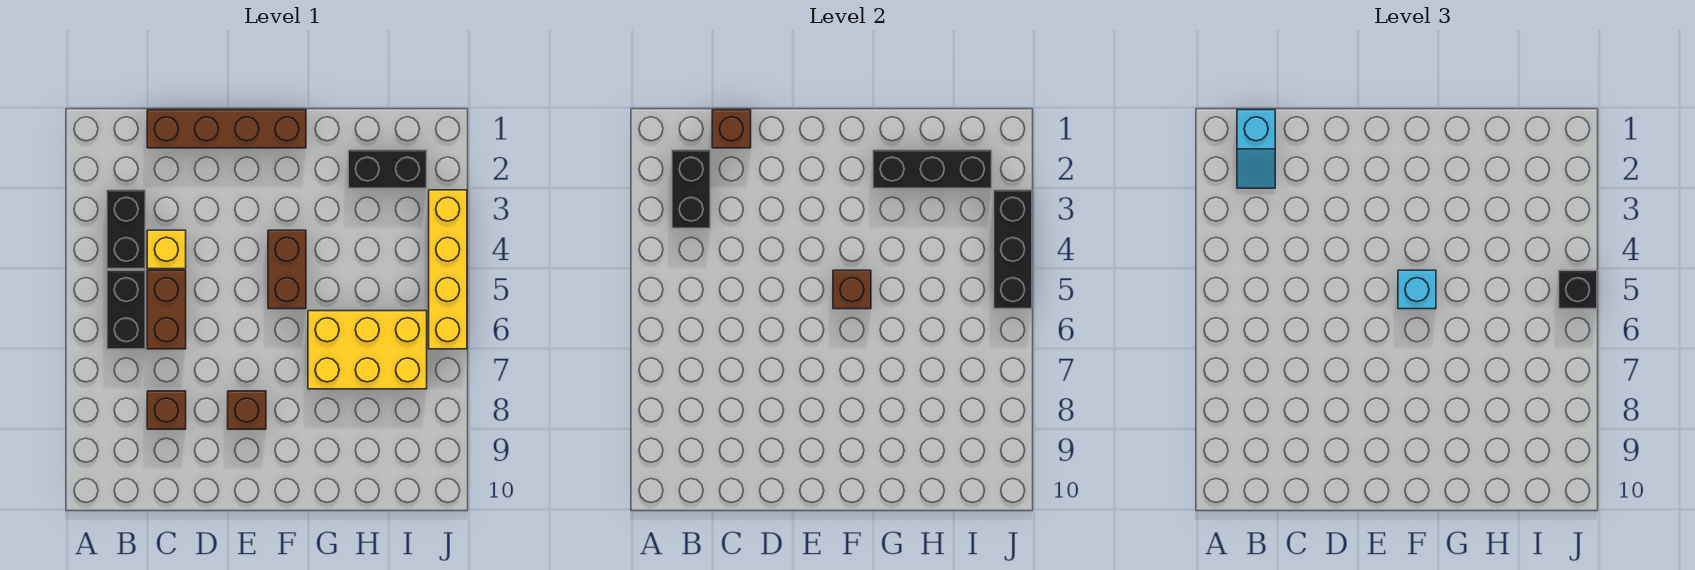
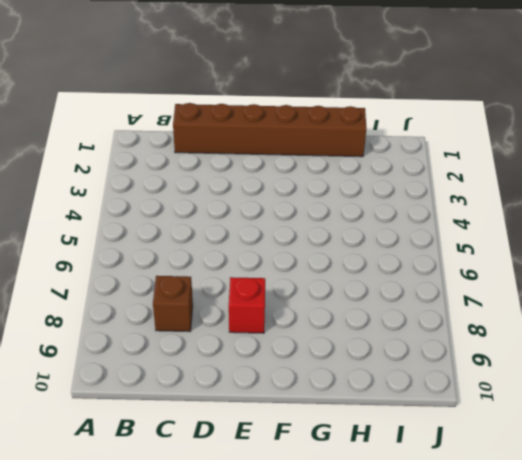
brown brick C1:H1 level 1 -> brown brick C1:F1 level 1
red brick E8 level 1 -> brown brick E8 level 1
none -> black brick B3:B4 level 1
none -> black brick B5:B6 level 1
none -> yellow brick C4 level 1

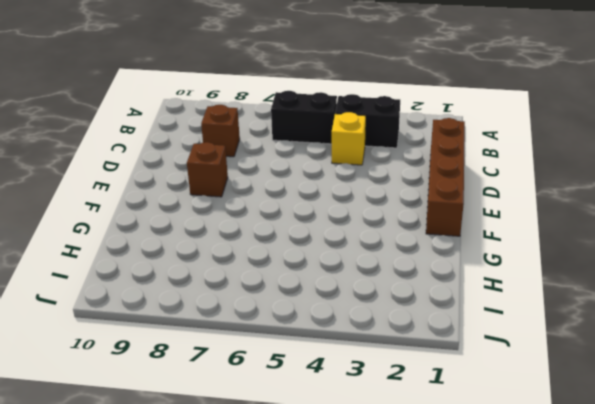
none -> brown brick C5:C6 level 1
none -> brown brick F4:F5 level 1
none -> yellow brick G6:I7 level 1

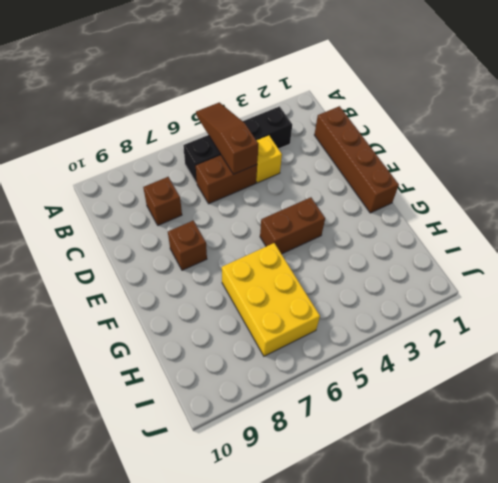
brown slope A5:C5 level 2 top C -> none
none -> black brick H2:I2 level 1
none -> yellow brick J3:J6 level 1
none -> black brick B2:B3 level 2

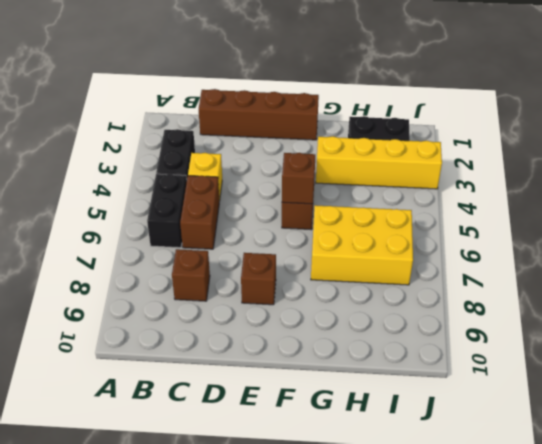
yellow brick G3:J3 level 1 -> yellow brick J3:J6 level 1
none -> black brick B2:B3 level 2
none -> brown brick C1 level 2
none -> black brick G2:I2 level 2

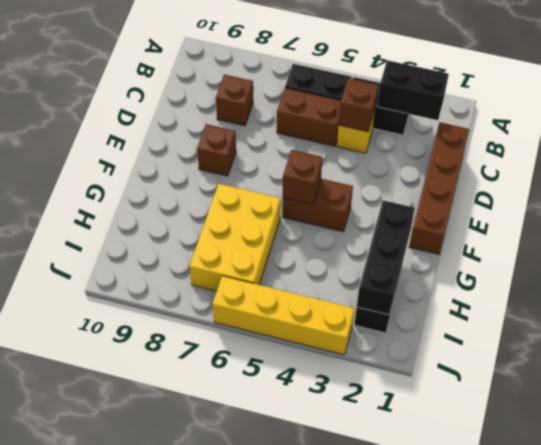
brown brick C4 level 2 -> brown brick C1 level 2
none -> black brick J3:J5 level 2
none -> cyan slope B1:B2 level 3 top 1
none -> cyan brick F5 level 3

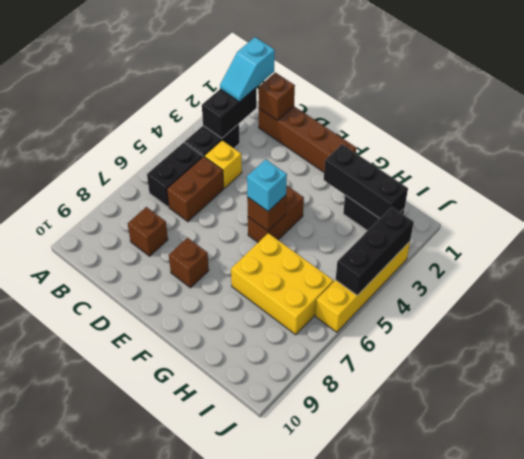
none -> black brick J5 level 3

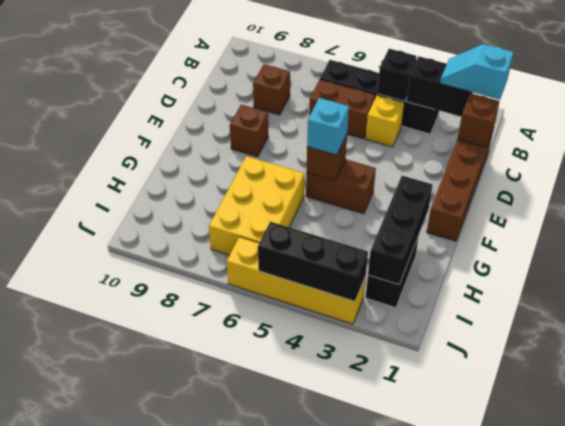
black brick B4 level 2 -> black brick J5 level 3

